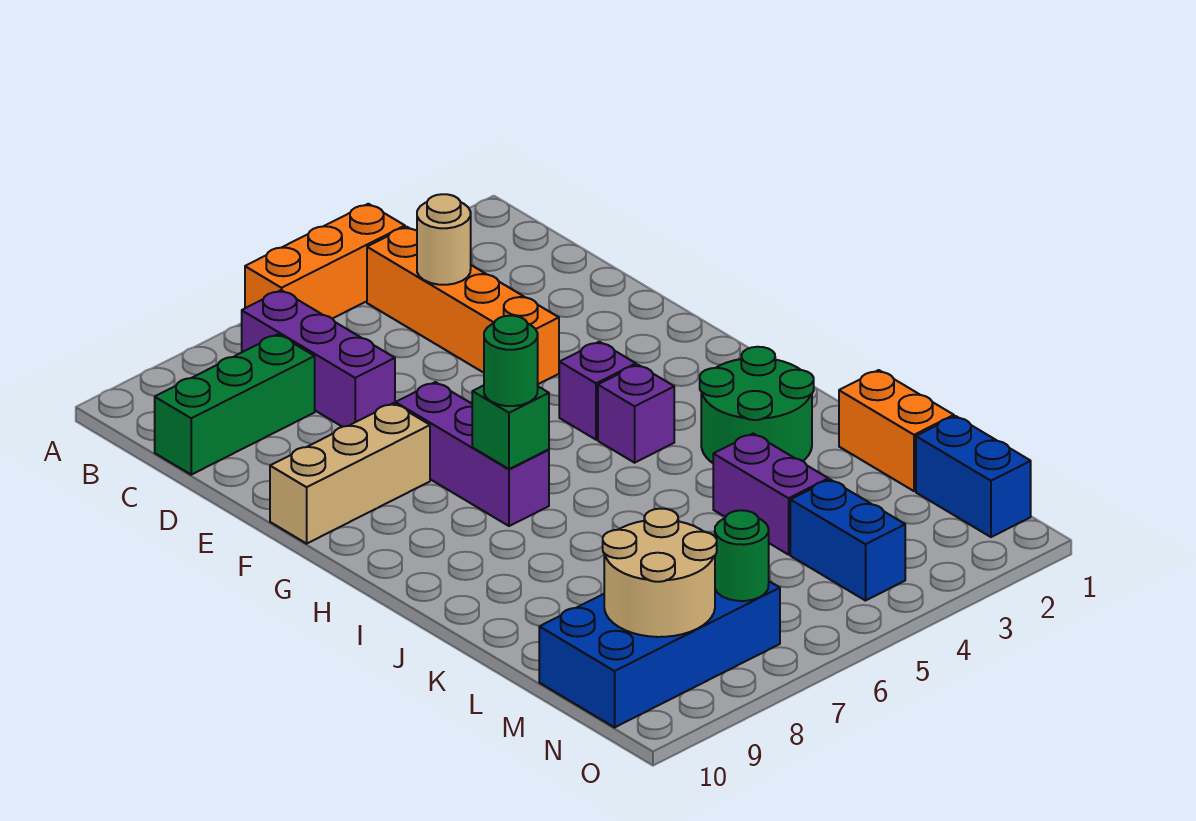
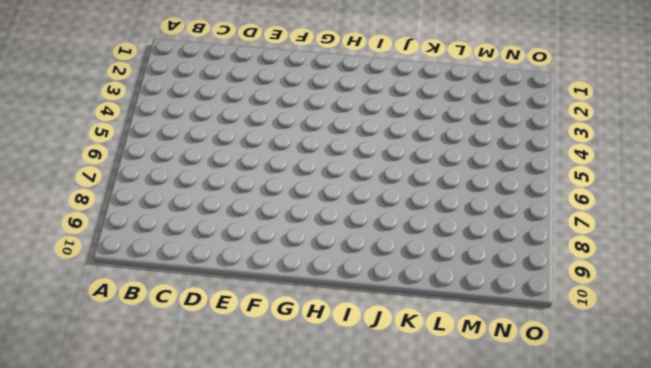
none -> orange brick A4:A6 level 1
none -> orange brick B4:E4 level 1
none -> purple brick B7:D7 level 1

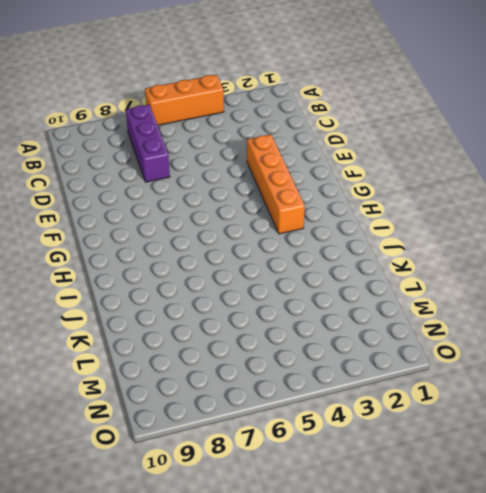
orange brick E3:H3 level 1 -> orange brick B4:E4 level 1
none -> green brick C8:C10 level 1
none -> purple brick F7:H7 level 1
none -> tan brick F8:F10 level 1

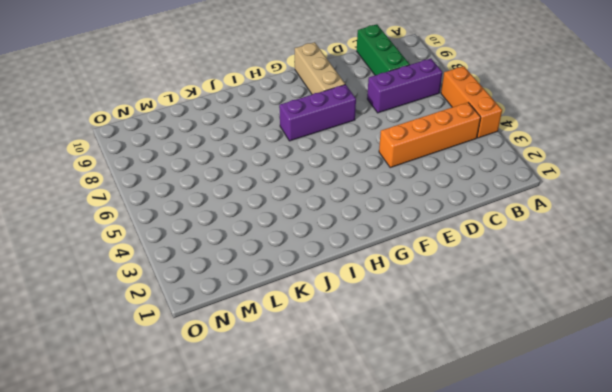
none -> purple brick G4 level 1
none -> purple brick H4 level 1
none -> green round brick I2:J3 level 1

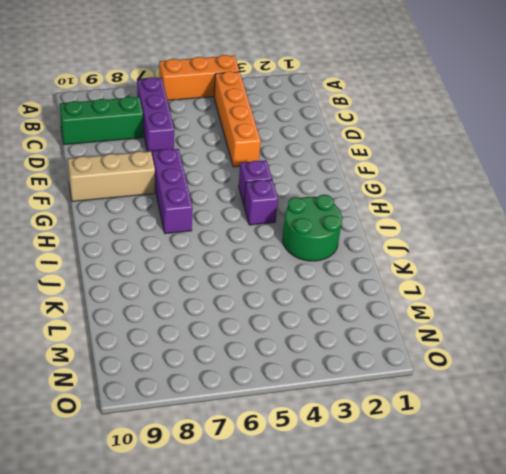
none -> orange brick K1:L1 level 1
none -> purple brick K4:L4 level 1
none -> blue brick M1:N1 level 1

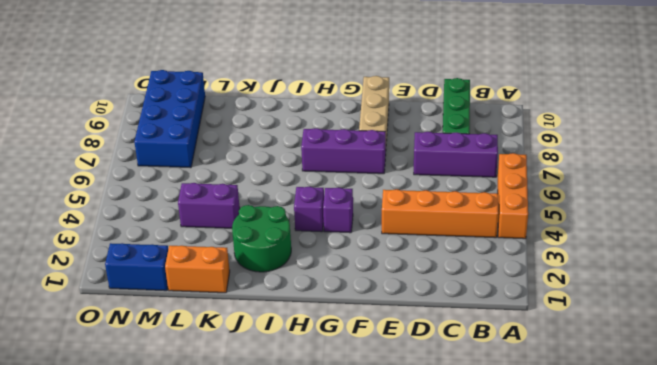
none -> blue brick M4:N4 level 1
none -> tan round brick C4 level 2
none -> green brick H7 level 2

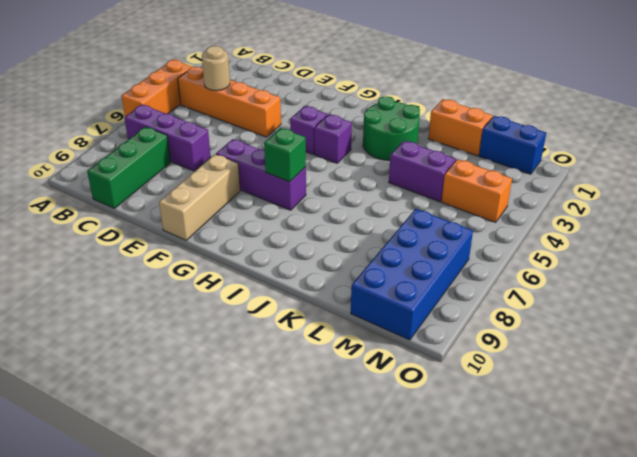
orange brick M4:N4 level 1 -> blue brick M4:N4 level 1
none -> tan round brick M8:N9 level 2
none -> green round brick N7 level 2
none -> green round brick H7 level 3

